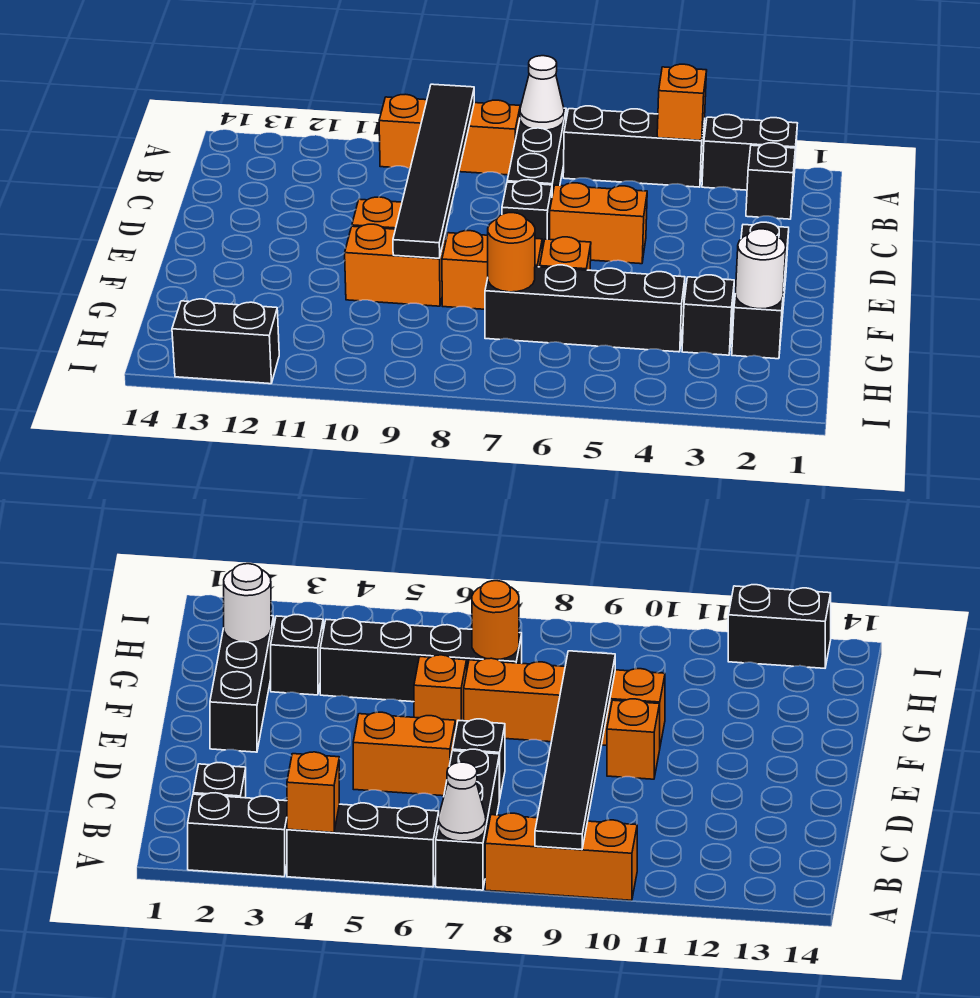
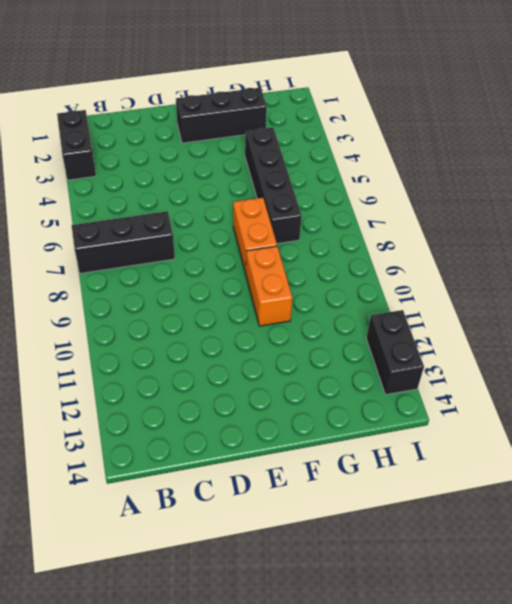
none -> black brick A4:A6 level 1
none -> orange brick A8:A10 level 1
none -> black brick B2 level 1

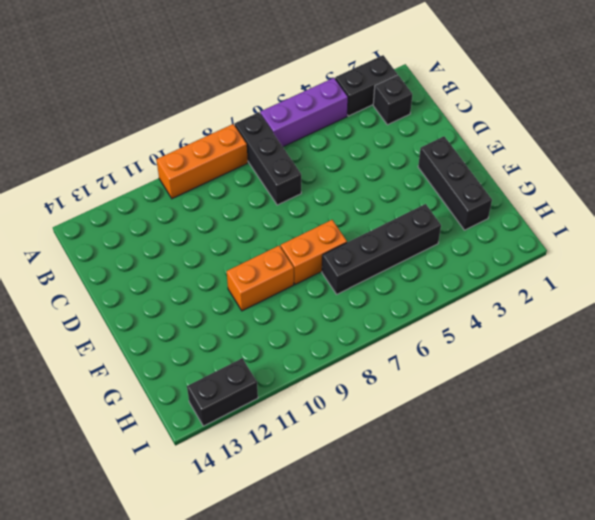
purple brick A4:A6 level 1 -> black brick A4:A6 level 1
none -> orange brick D5:D6 level 1
none -> black brick D7 level 1
none -> orange brick E10 level 1

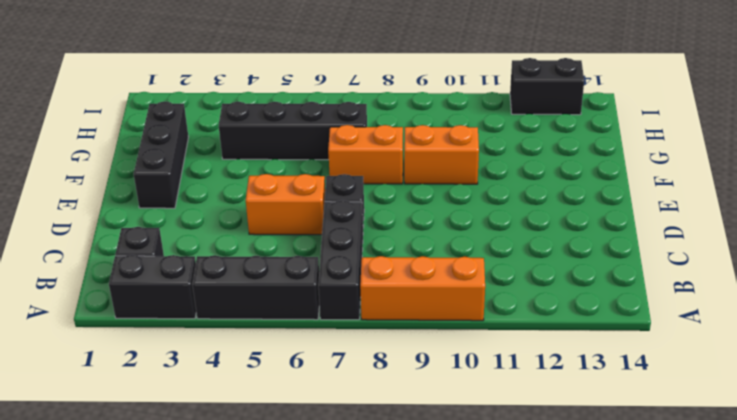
none -> orange brick E10 level 1
none -> orange brick F6 level 1
none -> black brick G3 level 1

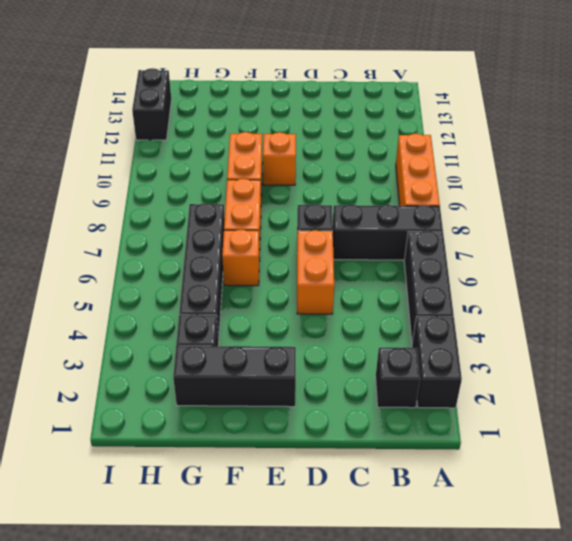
none -> orange brick A4 level 2
none -> white cone A7 level 2
none -> black tile A9:F9 level 2

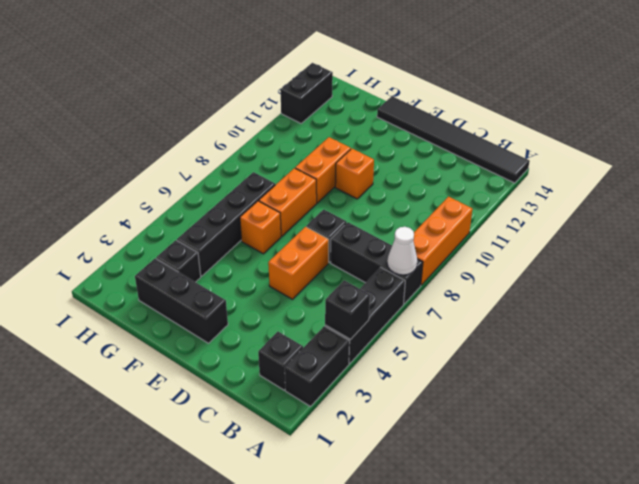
black brick A4 level 2 -> orange brick A4 level 2
black tile A14:F14 level 1 -> black tile A9:F9 level 2
none -> white round brick G2 level 2
none -> orange round brick G7 level 2

